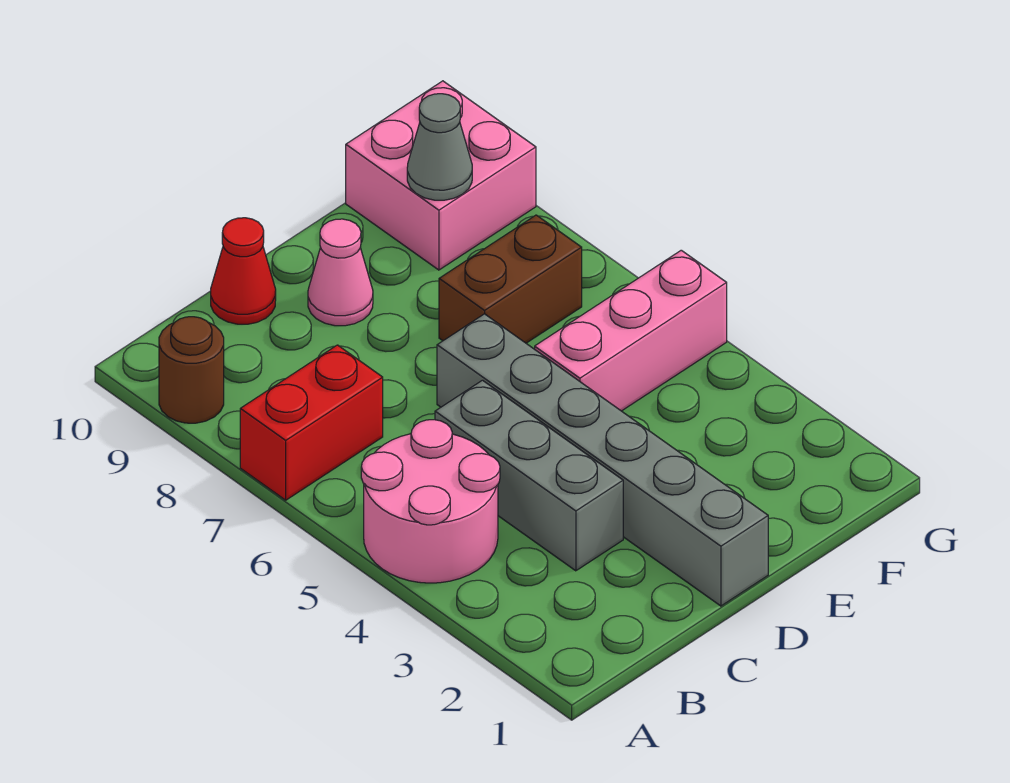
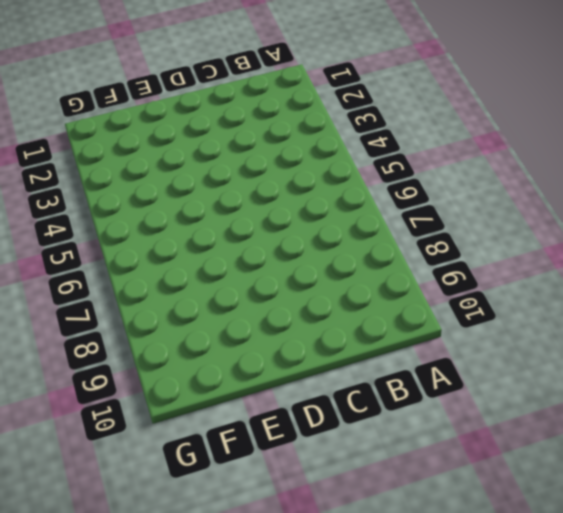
none -> pink round brick A4:B5 level 1
none -> red brick A7:B7 level 1

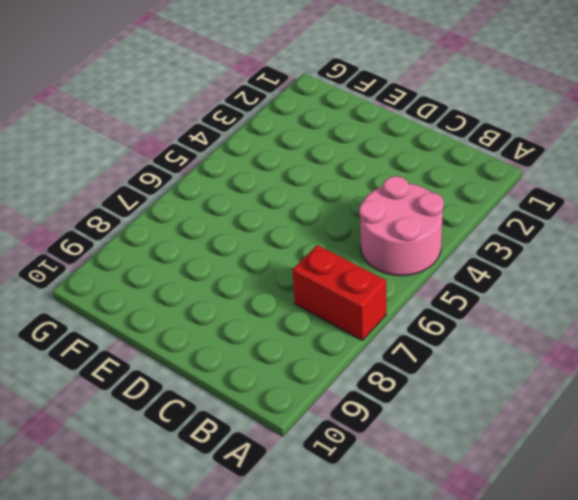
none -> brown round brick A9 level 1
none -> grey brick C3:C5 level 1

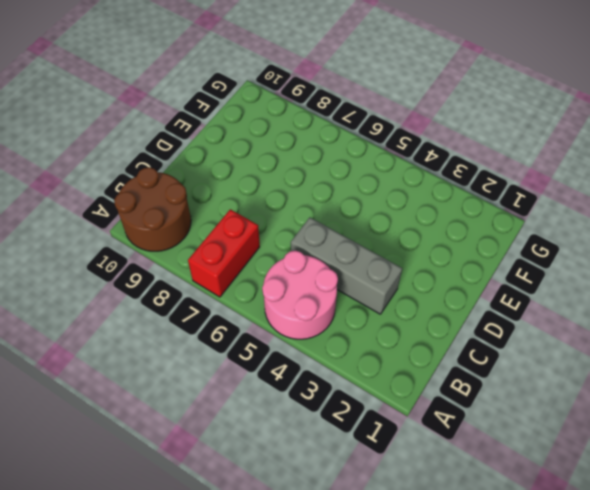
brown round brick A9:B10 level 1 -> brown round brick A9 level 1
none -> red cone C10 level 1
none -> grey brick D1:D6 level 1

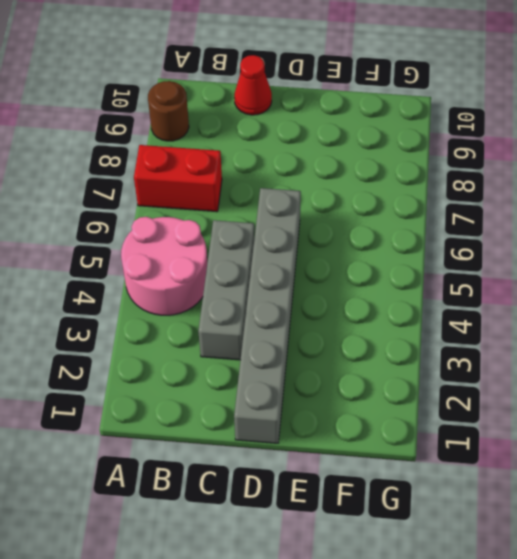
none -> pink cone D9 level 1
none -> pink brick E5:G5 level 1

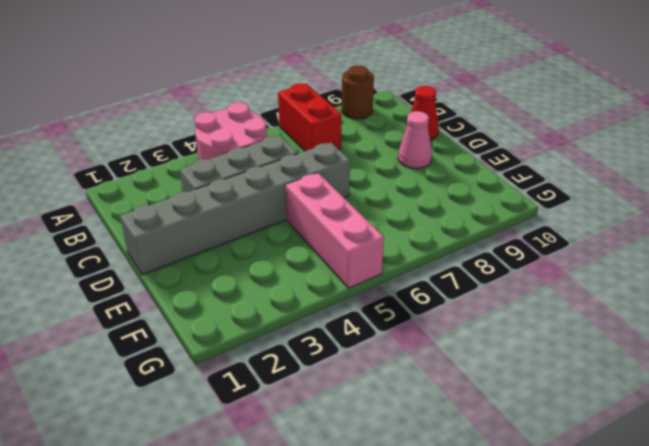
none -> brown brick E7:F7 level 1
none -> pink brick F9:G10 level 1

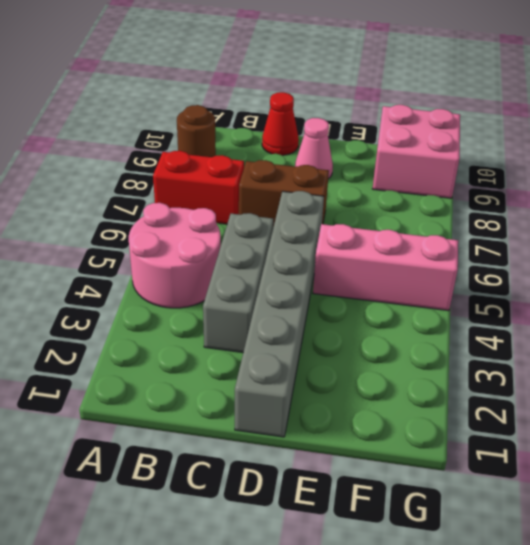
brown brick C7:D7 level 1 -> brown brick E7:F7 level 1
none -> grey cone F9 level 2

